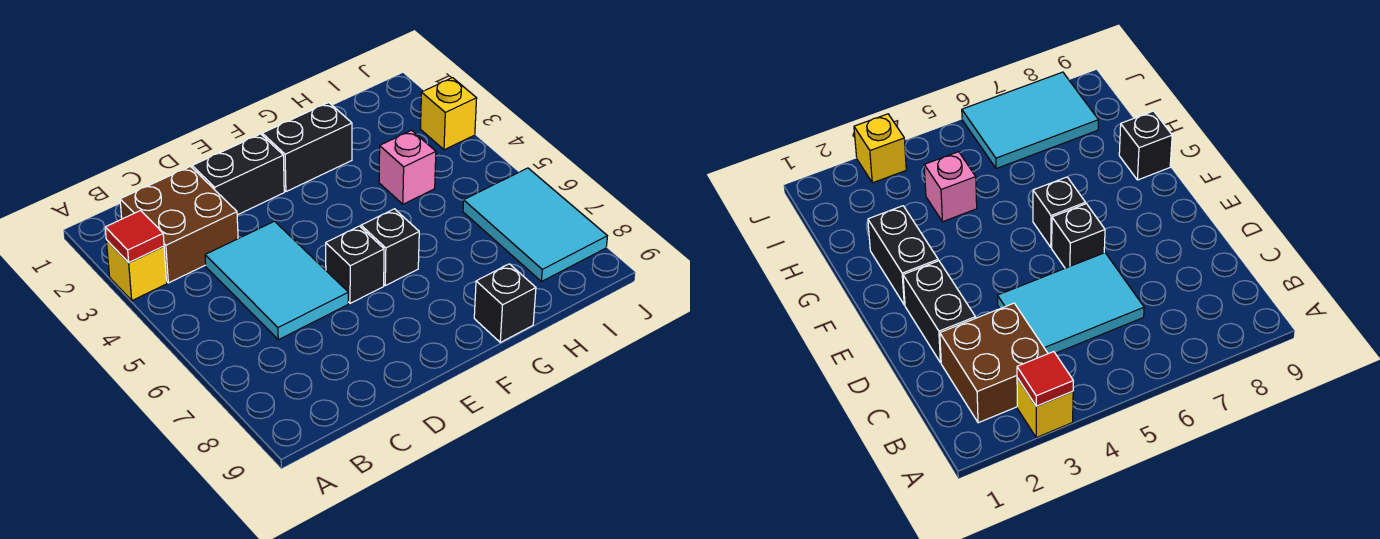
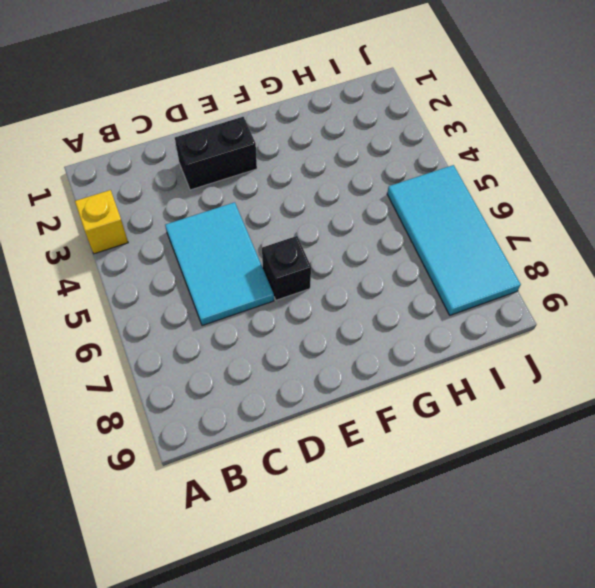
cyan tile I5:J8 level 1 -> cyan tile I6:J8 level 1
none -> brown brick B2:C3 level 1
none -> black brick F2:G2 level 1
none -> black brick F6 level 1

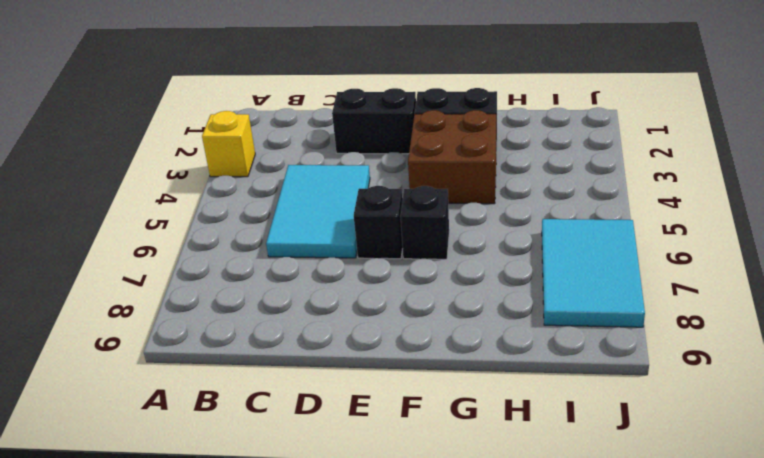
brown brick F3:G4 level 1 -> brown brick B2:C3 level 1
none -> black brick G9 level 1
none -> pink brick H4 level 1
none -> yellow brick J3 level 1

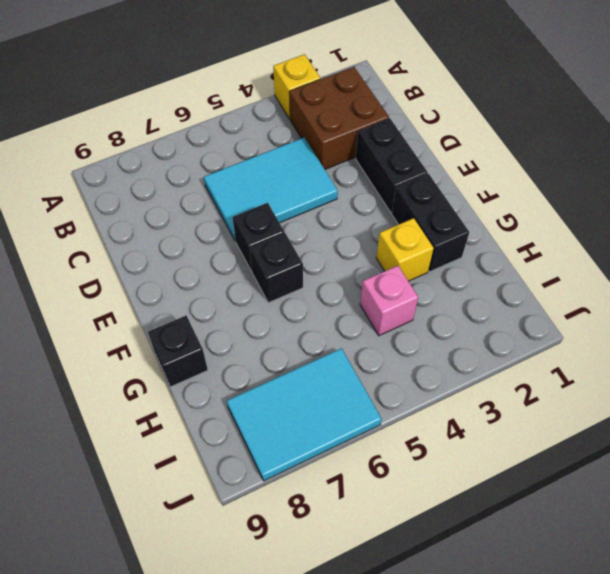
yellow brick G3 level 1 -> yellow brick J3 level 1
none -> red tile A3 level 2

